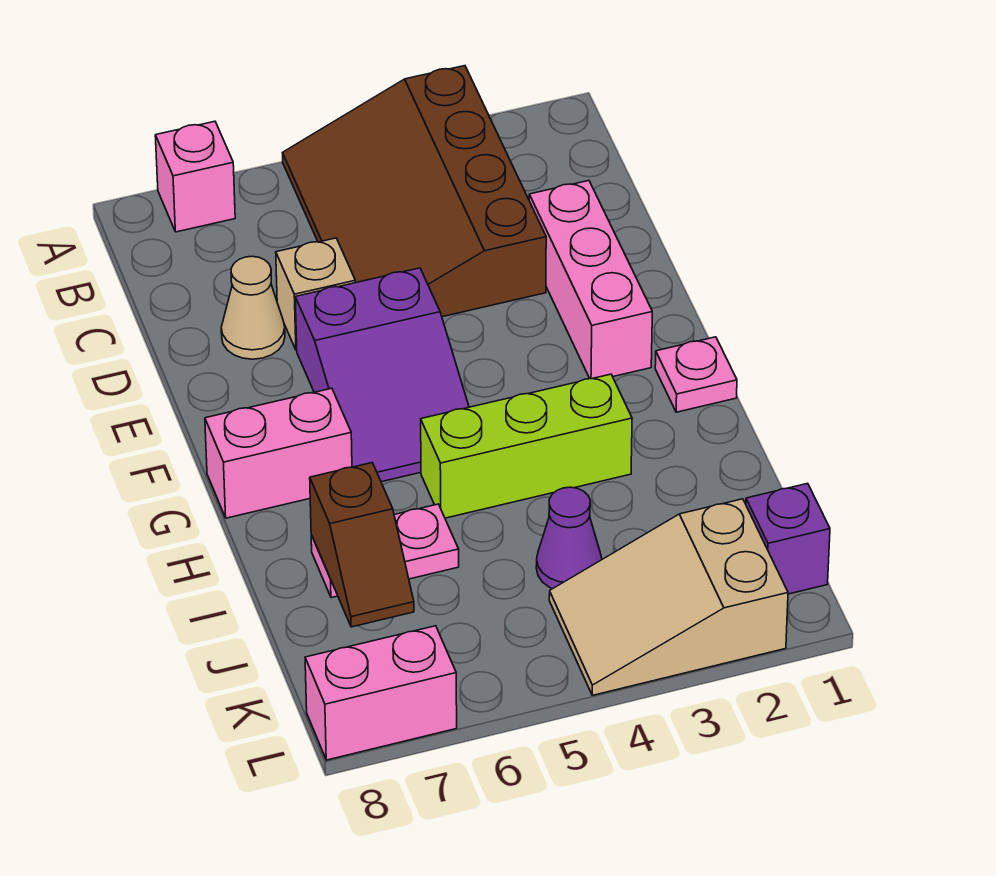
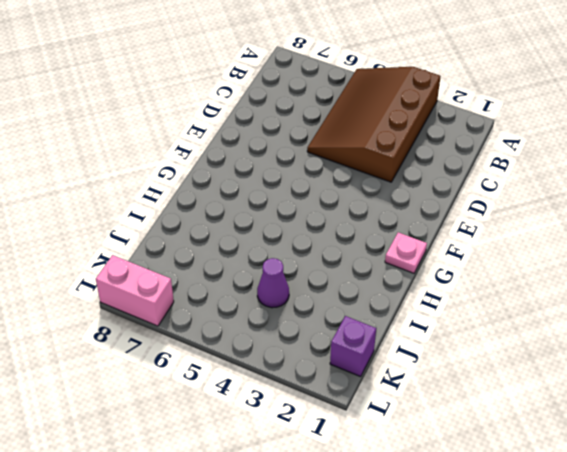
none -> pink brick A7 level 1
none -> pink brick D2:F2 level 1
none -> tan brick D6 level 1

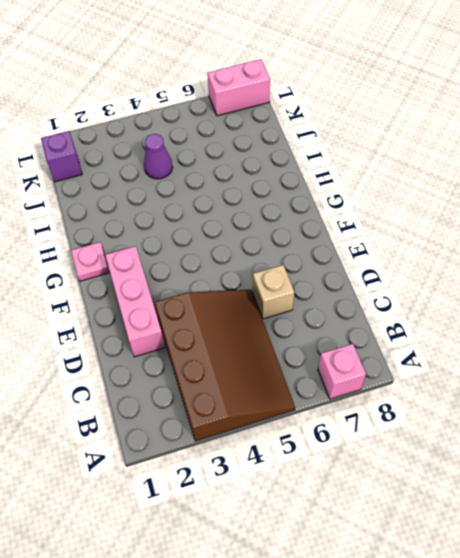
none -> tan cone D7 level 1
none -> purple slope E5:G6 level 1 top E
none -> pink brick G7:G8 level 1

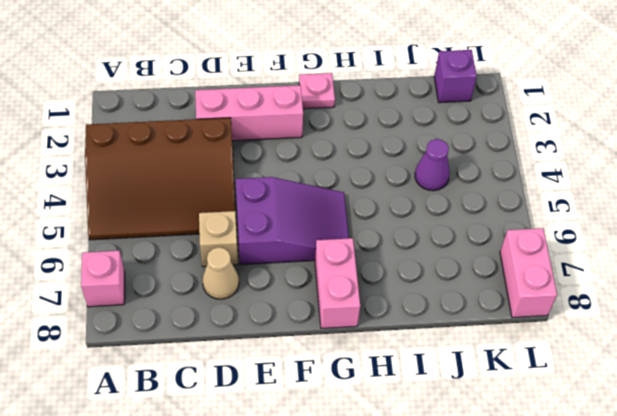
none -> lime brick H3:H5 level 1
none -> pink plate I6:I7 level 1
none -> tan slope K2:L4 level 1 top 2

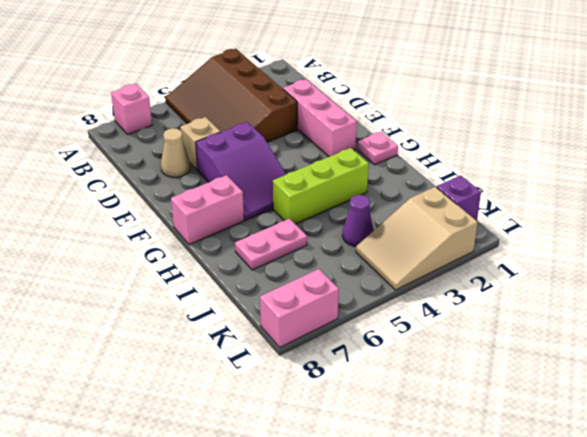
none -> brown slope I7:J7 level 2 top I

